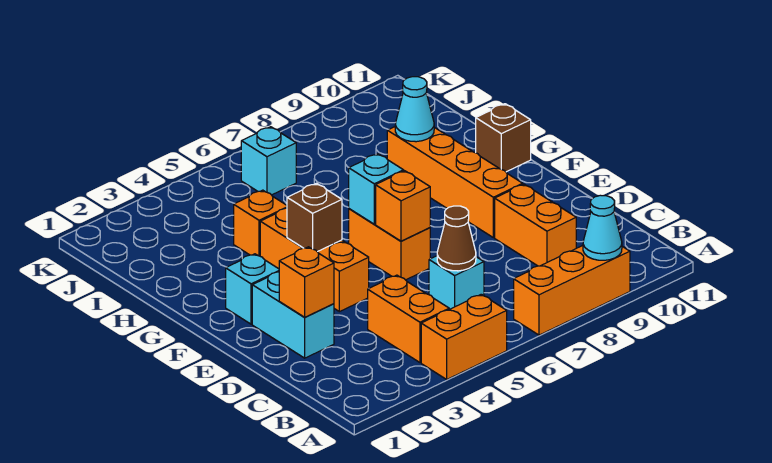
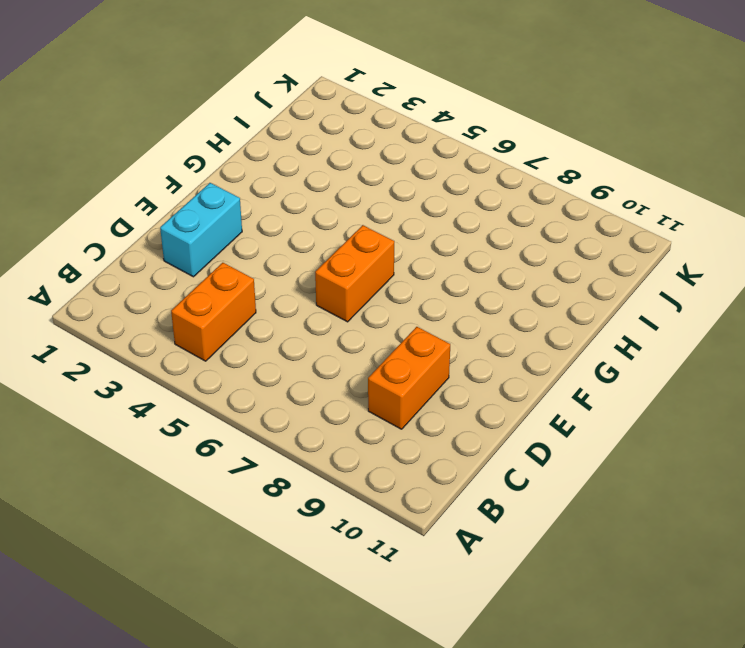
none -> orange brick A4:A5 level 1
none -> orange brick A7:A9 level 1
none -> cyan brick C6 level 1

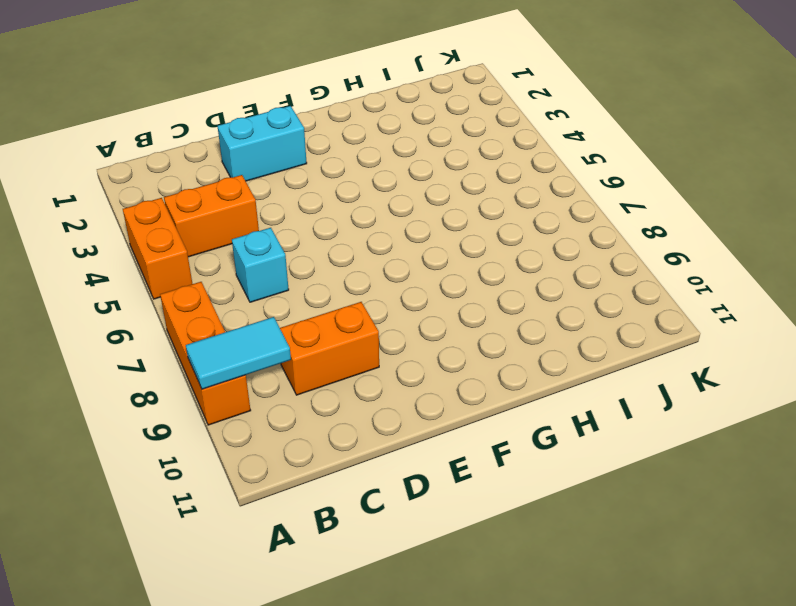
cyan tile A9:B9 level 2 -> cyan cone A9 level 2
none -> orange brick E4:G4 level 1
none -> orange brick E6:F6 level 1
none -> orange brick E9:H9 level 1

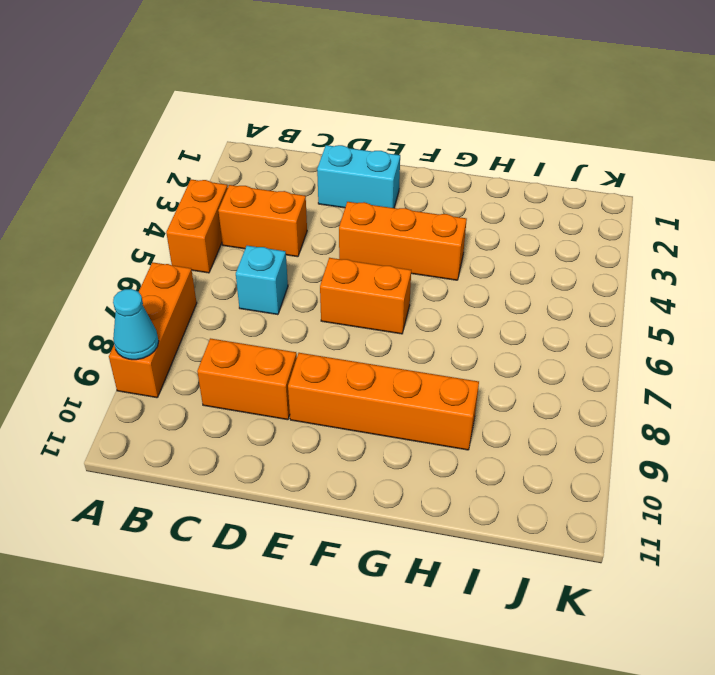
none -> cyan brick F2 level 1
none -> brown brick G11 level 1
none -> orange brick H4 level 1

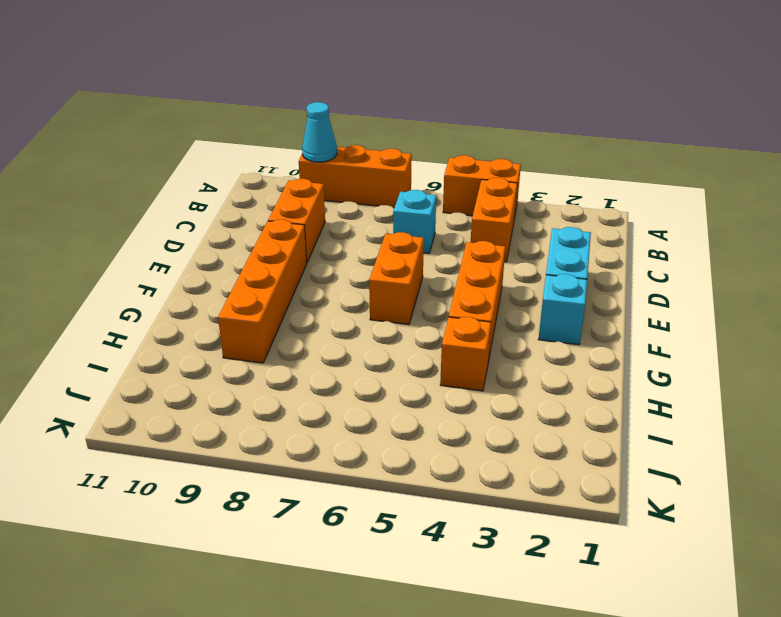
none -> brown brick G11 level 1
none -> cyan brick J6 level 1
none -> brown cone C6 level 2

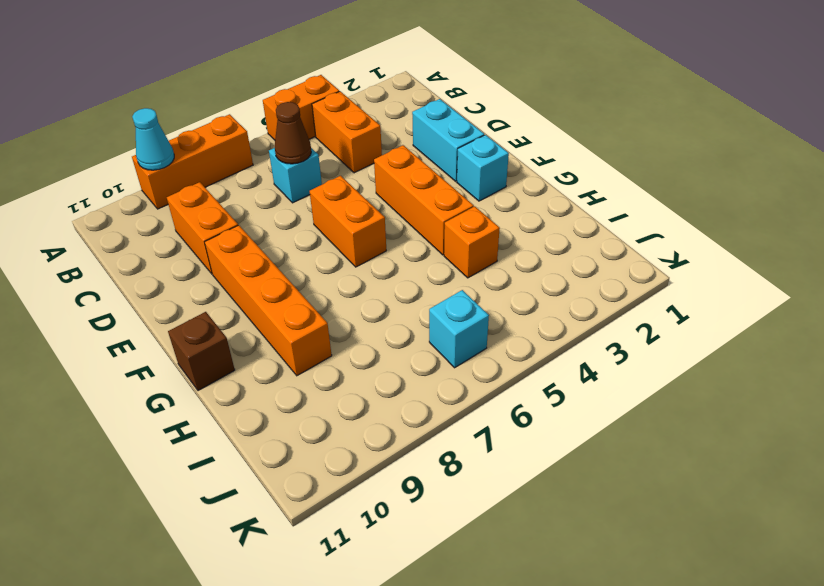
none -> orange brick D2 level 2
none -> orange brick E6 level 2
none -> brown brick F4 level 2

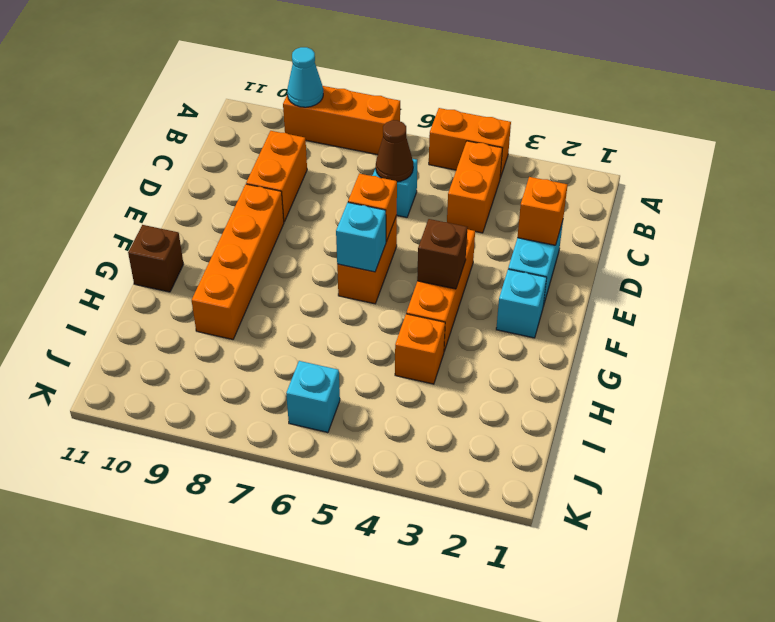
none -> cyan cone H9 level 2

